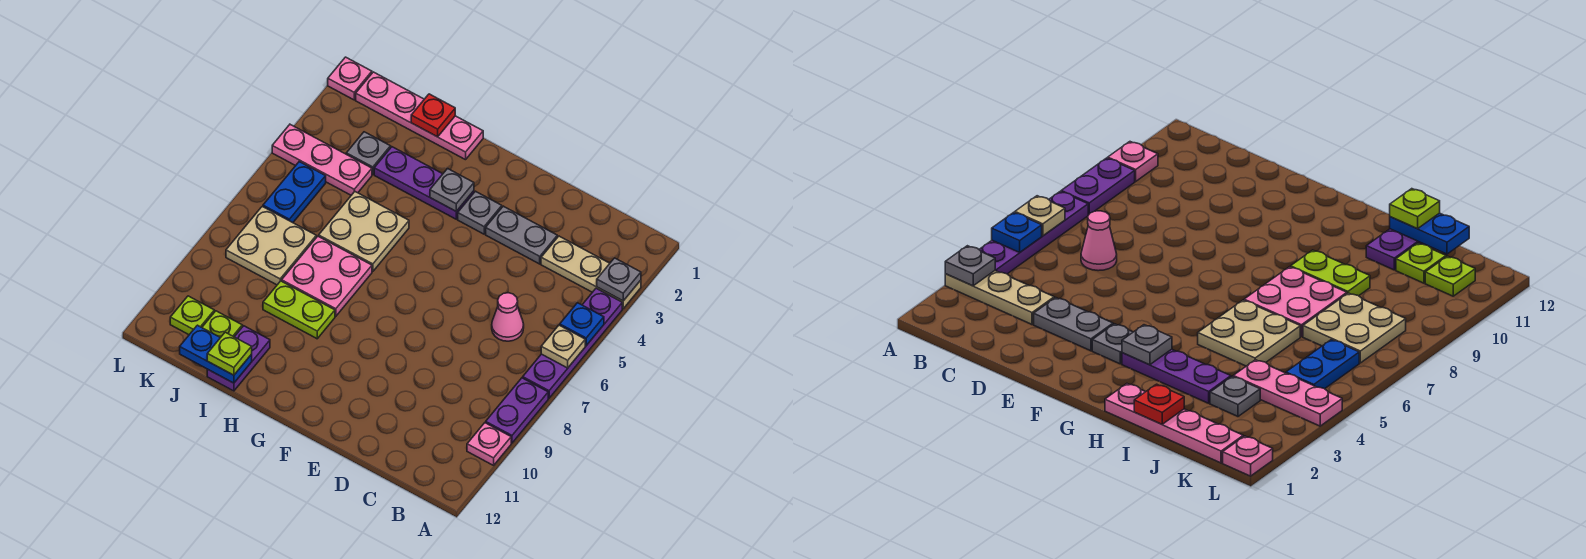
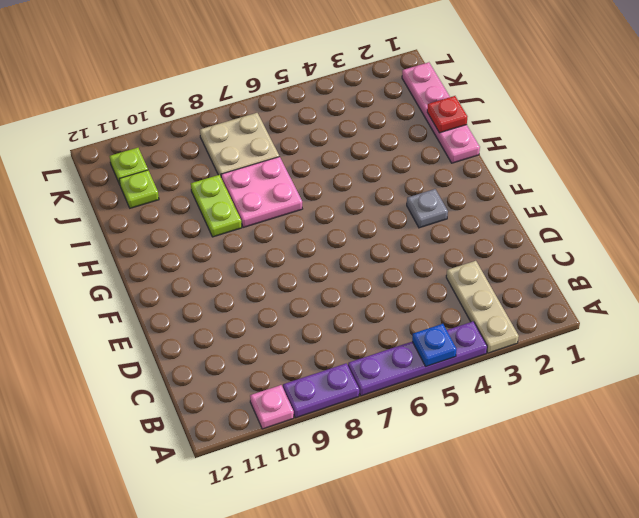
none -> pink cone C6 level 1
none -> grey plate D3:E3 level 1
none -> purple plate G3:I3 level 1

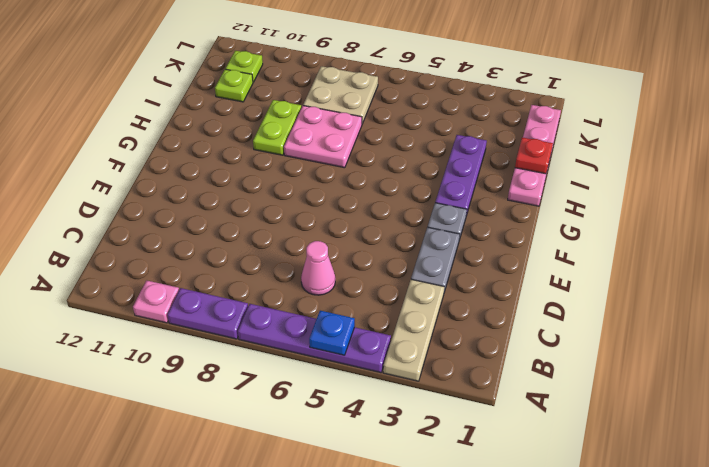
none -> tan plate H5:I6 level 1
none -> purple plate I11:I12 level 1
none -> grey plate J3 level 1

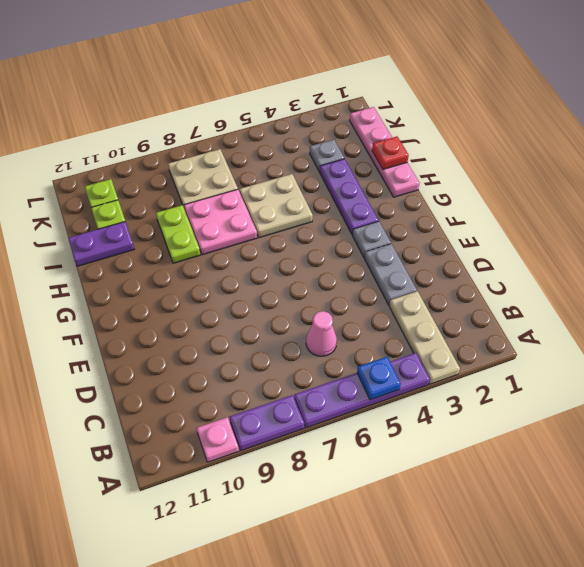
none -> pink plate J4:L4 level 1
none -> blue plate K5:K6 level 1
none -> pink plate L1 level 1

